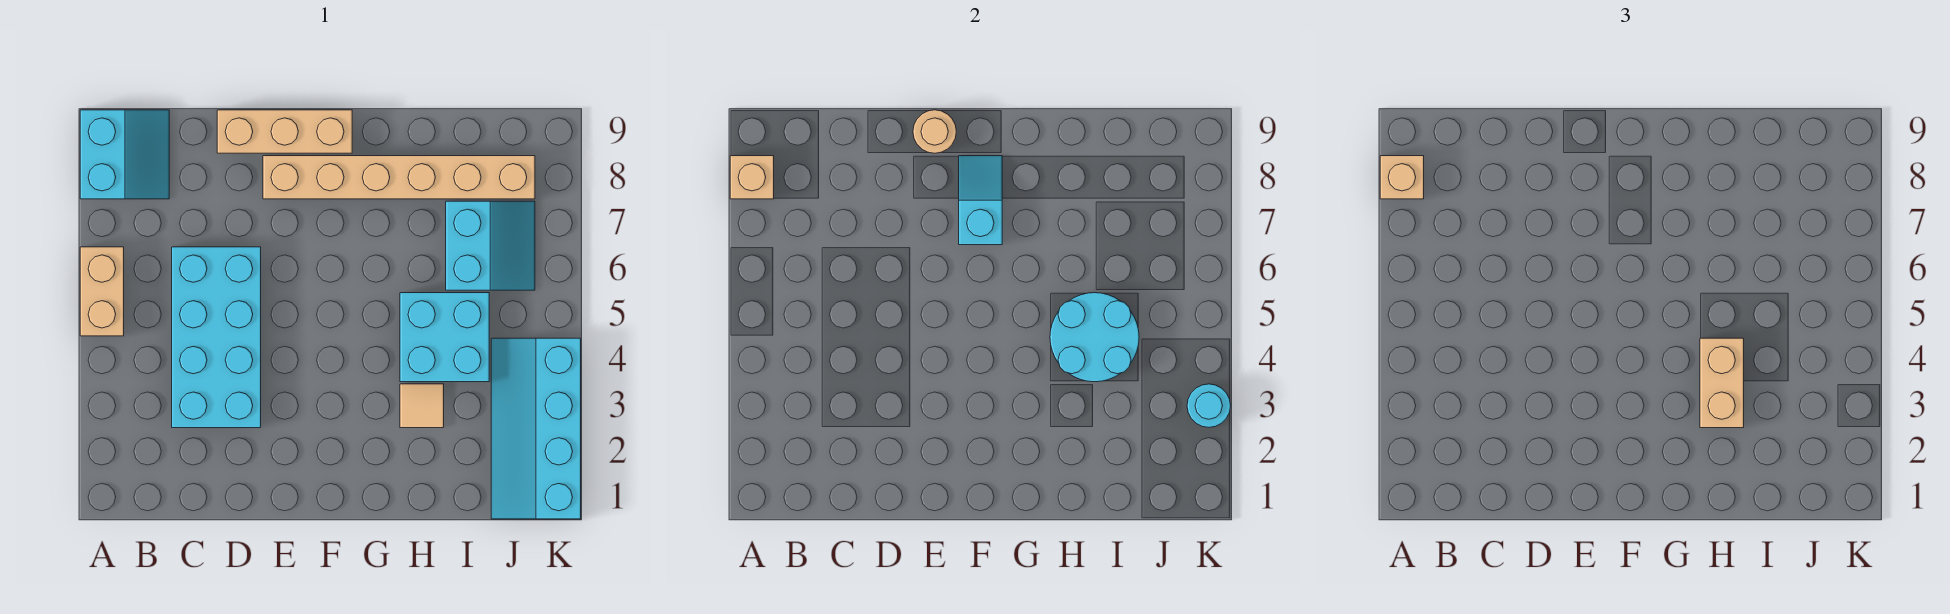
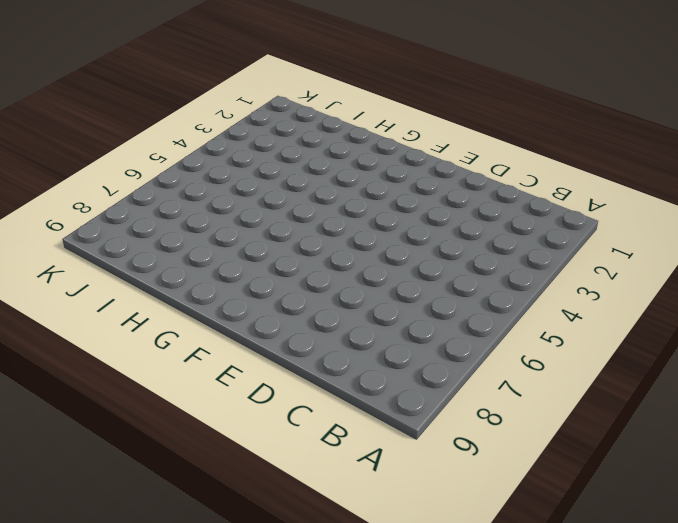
none -> tan brick A5:A6 level 1
none -> cyan slope A8:B9 level 1 top A
none -> cyan brick C3:D6 level 1

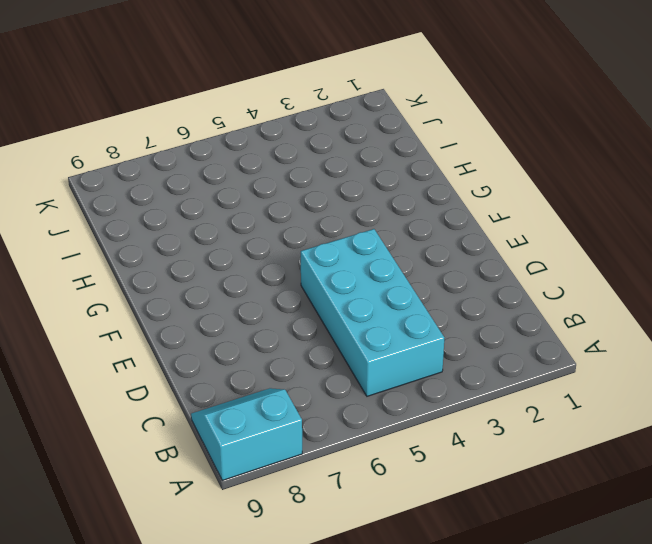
cyan brick B4:E5 level 1 -> cyan brick C3:D6 level 1
none -> tan brick A5:A6 level 1
none -> tan brick D9:F9 level 1
none -> tan brick E8:J8 level 1

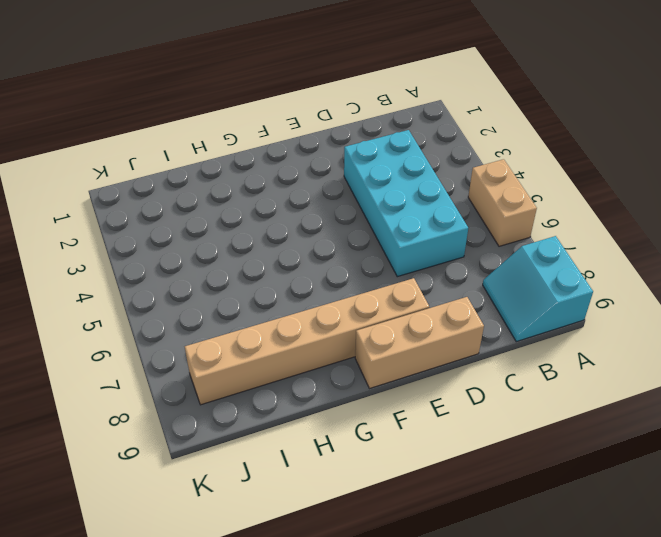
none -> tan tile H3 level 1
none -> cyan brick H4:I5 level 1
none -> cyan slope I6:J7 level 1 top I

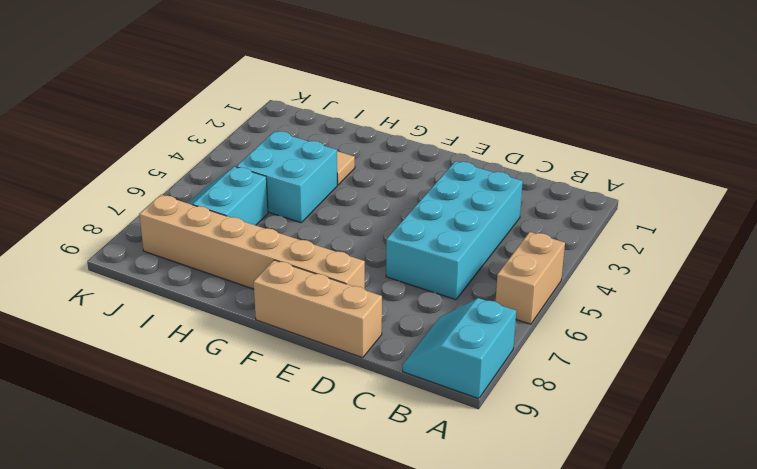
none -> cyan slope J1:K4 level 1 top K
none -> tan brick A8 level 2
none -> tan round brick E9 level 2

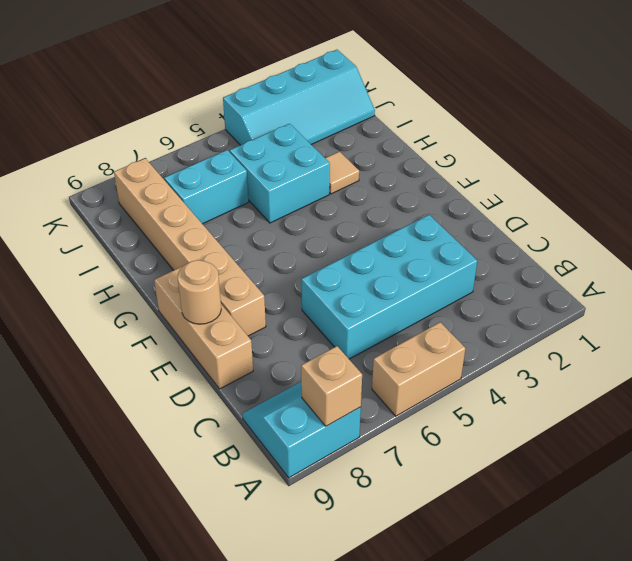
none -> cyan slope F7:F8 level 2 top 7
none -> cyan round brick H4:I5 level 2
none -> cyan round brick K3 level 2

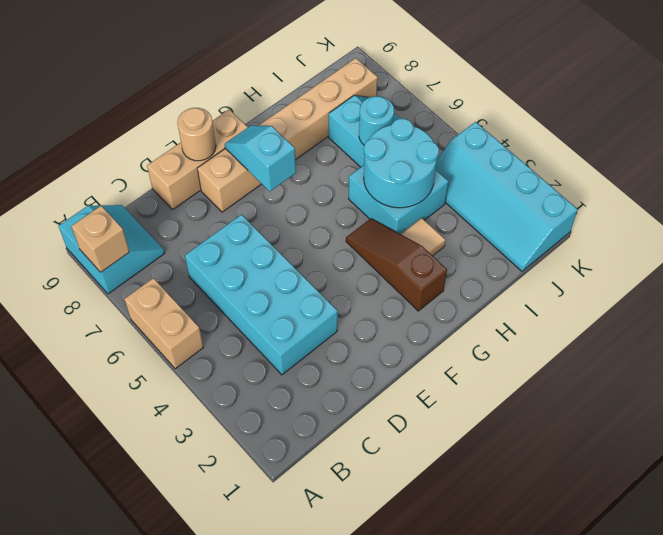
brown slope G2:G4 level 1 top 2 -> none
cyan round brick I6 level 2 -> cyan round brick K3 level 2
none -> tan brick A8 level 3
none -> tan brick H3:H4 level 3

